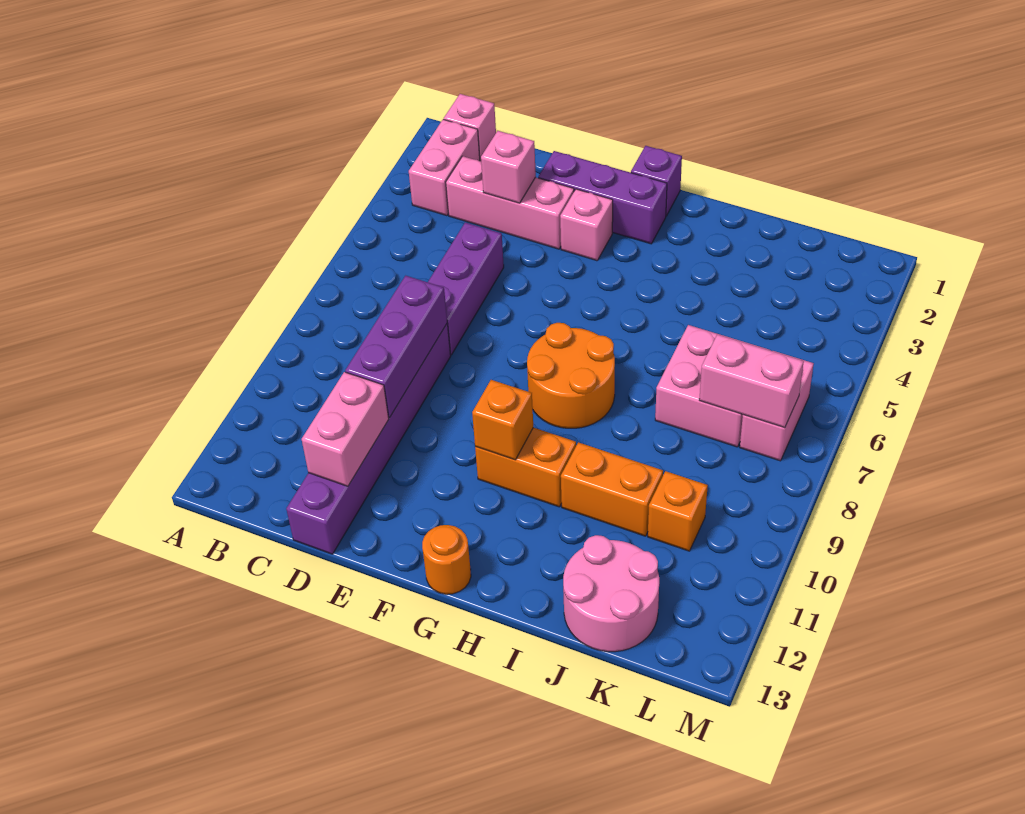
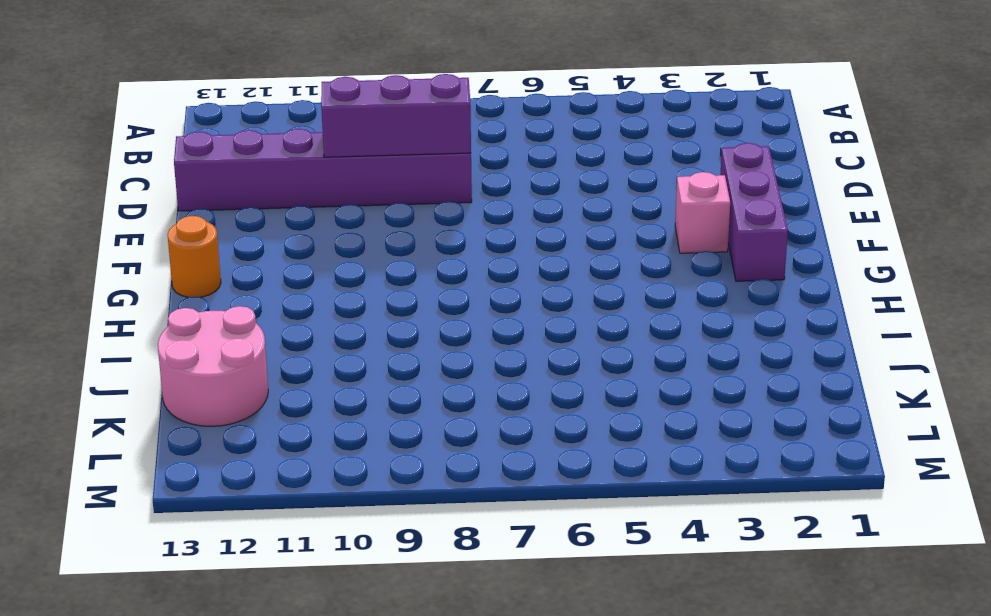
none -> pink brick B1 level 1
none -> pink brick B2:B3 level 1
none -> pink brick C3:E3 level 1

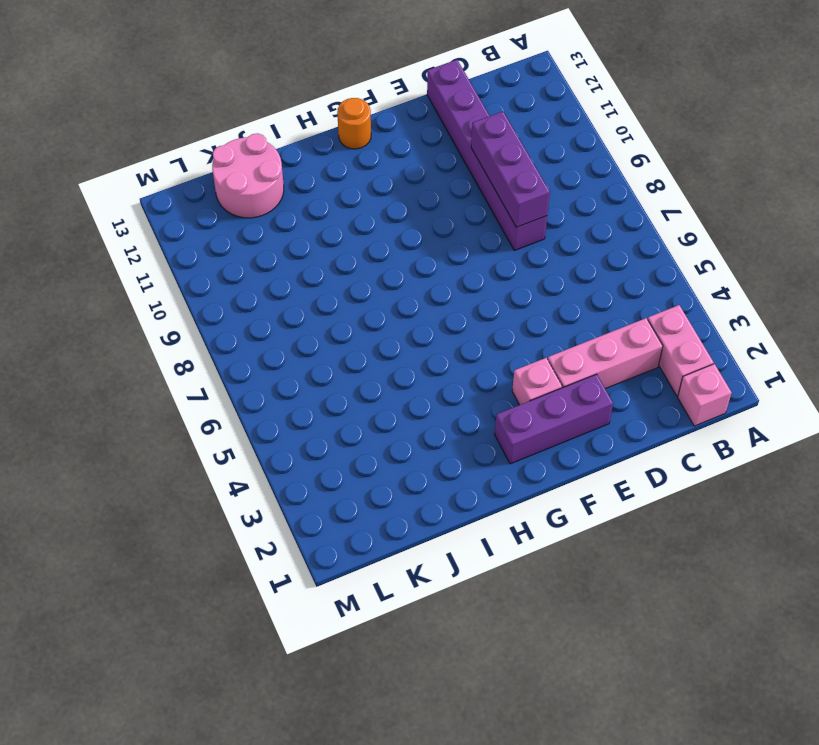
none -> purple brick D5:D7 level 1
none -> purple brick G1 level 1
none -> orange round brick G7:H8 level 1

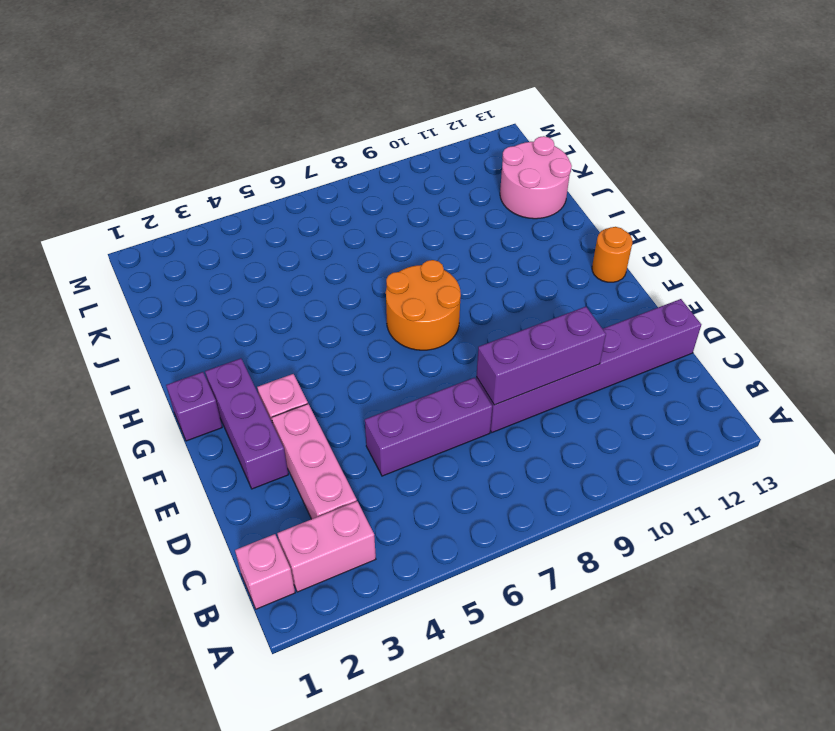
none -> orange brick G10:H10 level 1
none -> orange brick I10:J10 level 1
none -> pink brick J6:K7 level 1

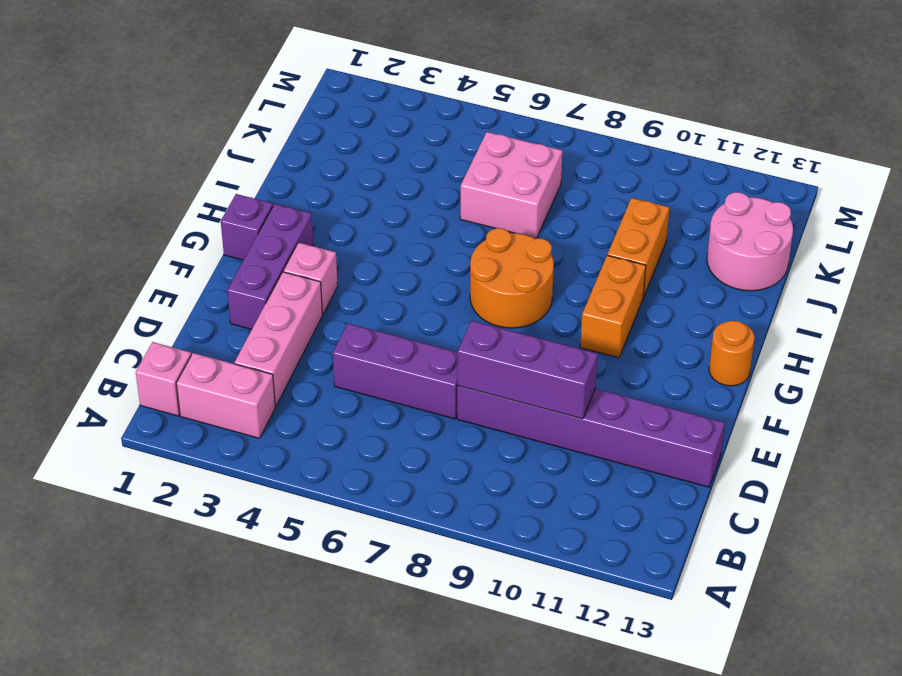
none -> orange brick K10 level 1
none -> pink brick L6:L7 level 1
none -> pink brick D3 level 2

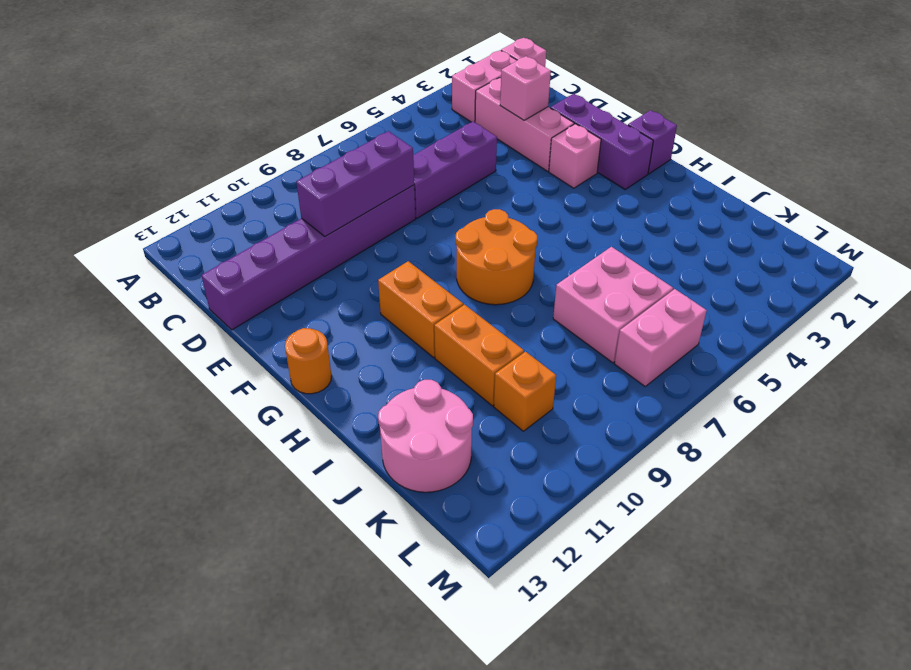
none -> pink brick D11:D12 level 2
none -> orange brick G10 level 2
none -> pink brick K7:L7 level 2

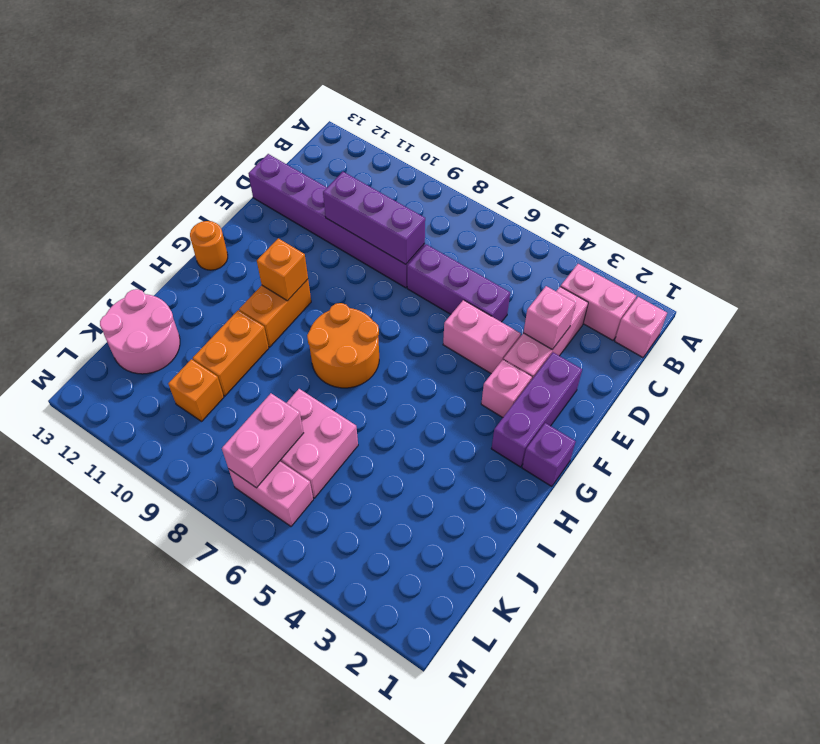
pink brick E4:E5 level 1 -> pink brick D11:D12 level 2

